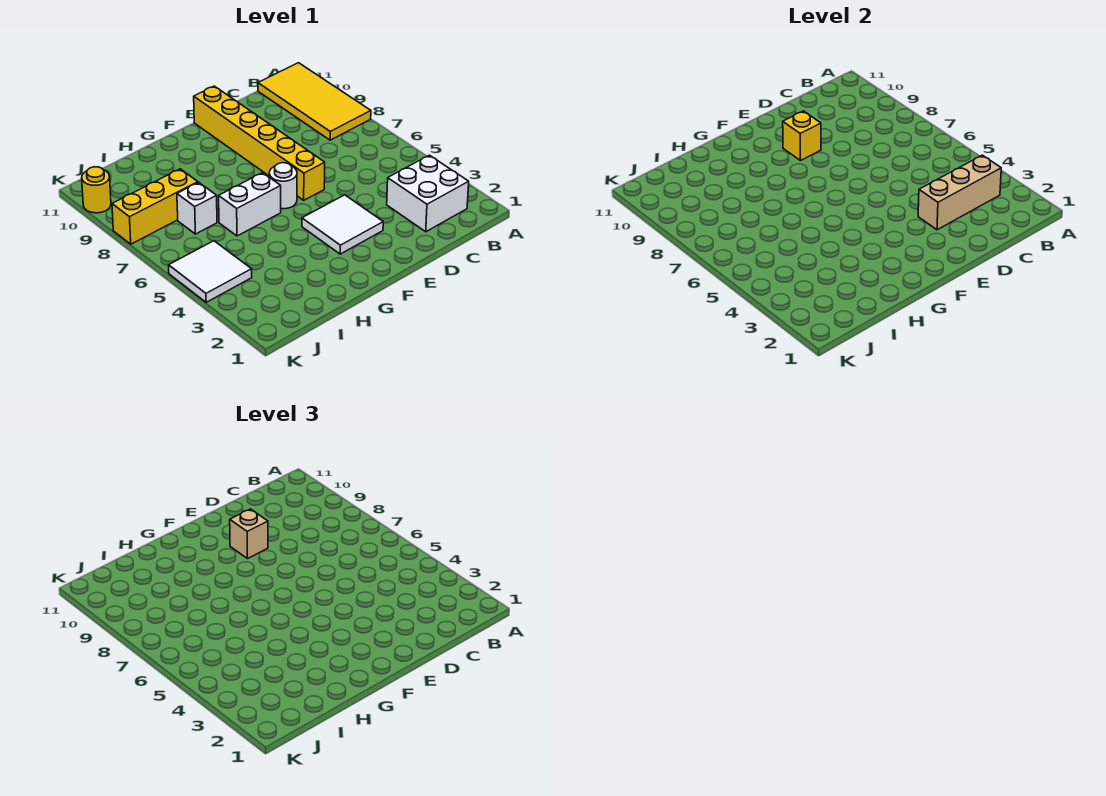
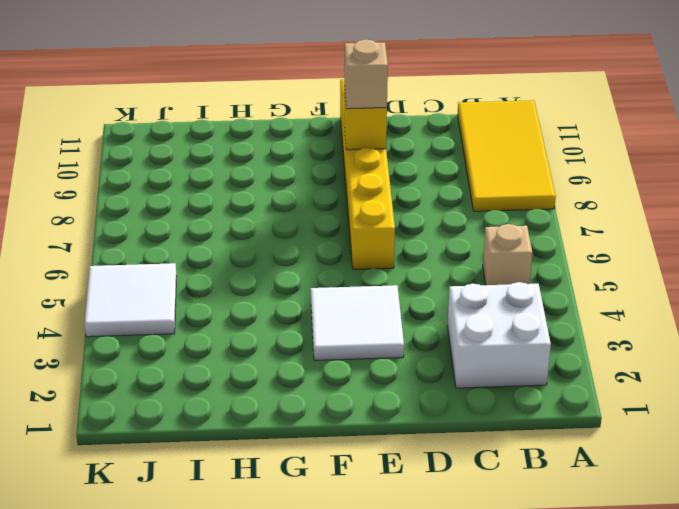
tan brick B5 level 1 -> none
none -> white round brick F6 level 1
none -> white brick G6:H6 level 1
none -> white brick I7 level 1

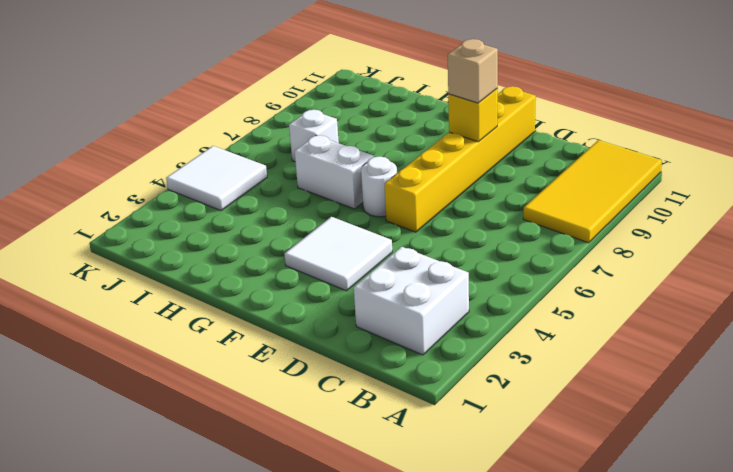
none -> yellow brick I8:K8 level 1
none -> yellow round brick K10 level 1
none -> tan brick B3:D3 level 2

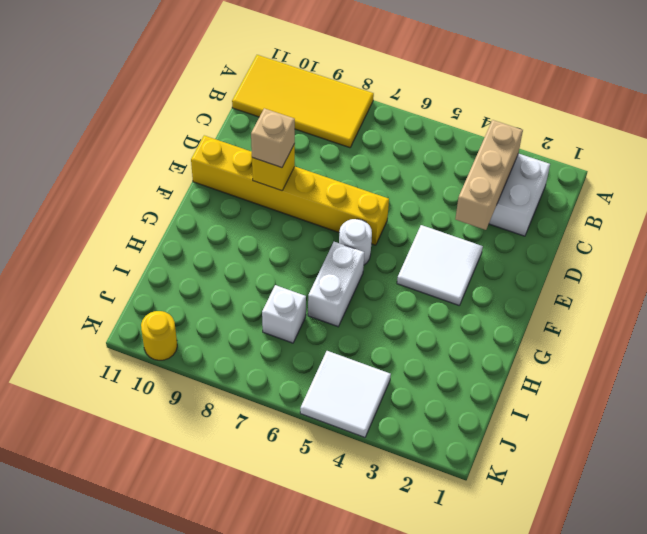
none -> yellow brick I8:K8 level 1

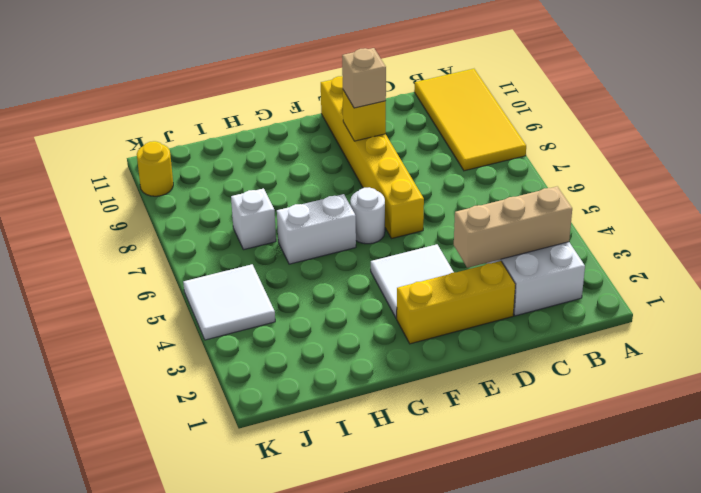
yellow brick D2:F2 level 1 -> yellow brick I8:K8 level 1

